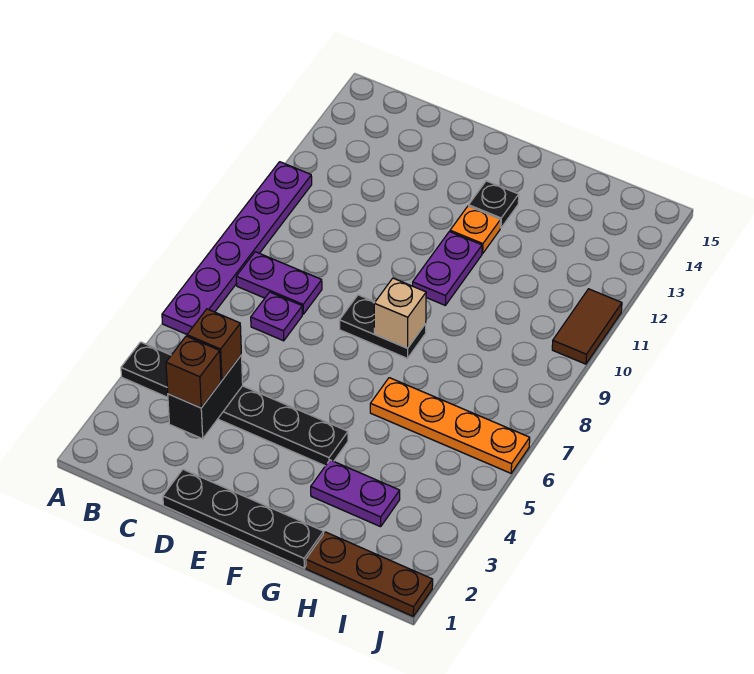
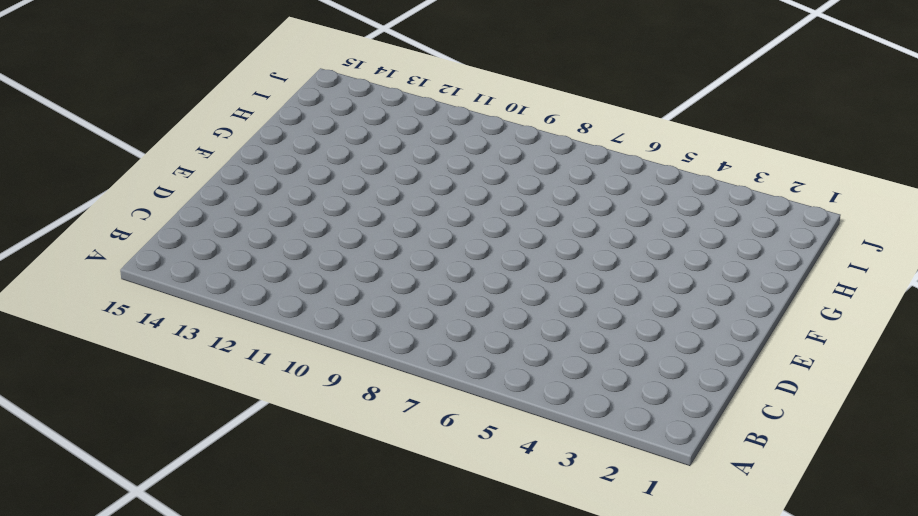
none -> black plate A4:F4 level 1
none -> purple plate A6:A11 level 1
none -> purple plate B8:C8 level 1

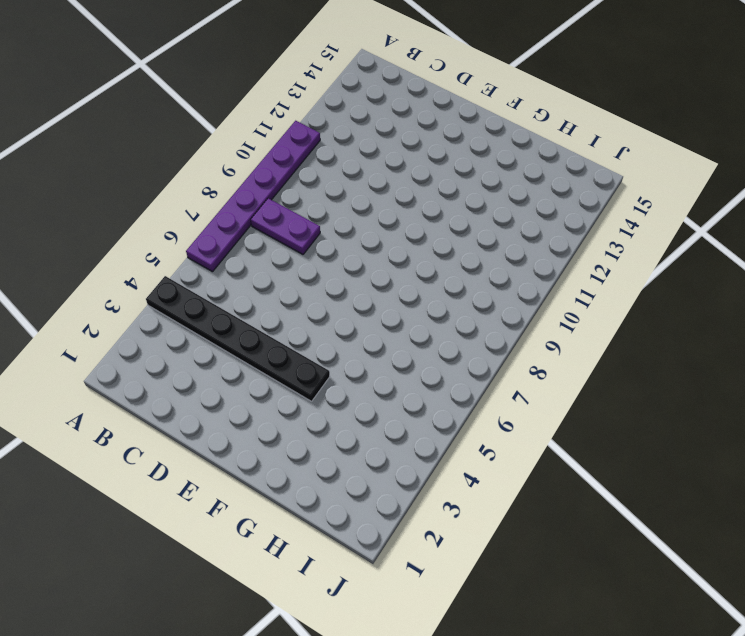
none -> purple plate C7 level 1
none -> black plate D1:G1 level 1
none -> black plate E8:F8 level 1

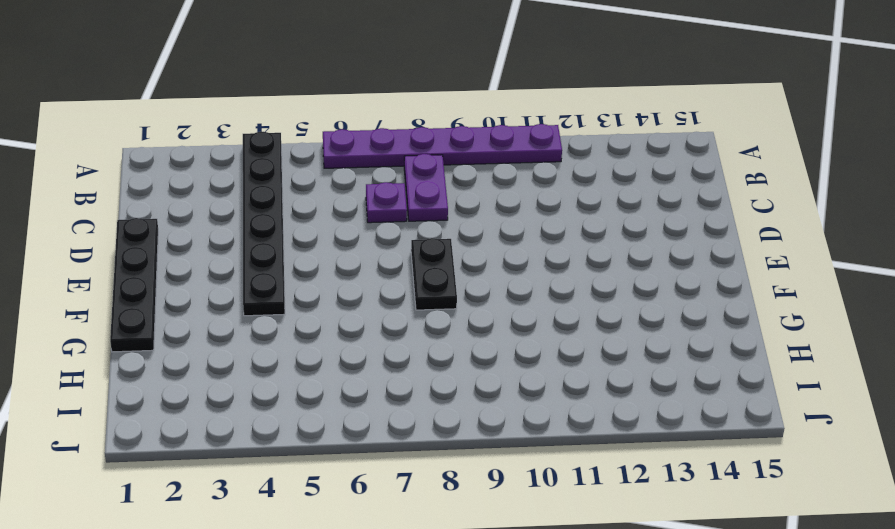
none -> purple plate F10:F11 level 1
none -> orange plate F12 level 1
none -> black plate F13 level 1

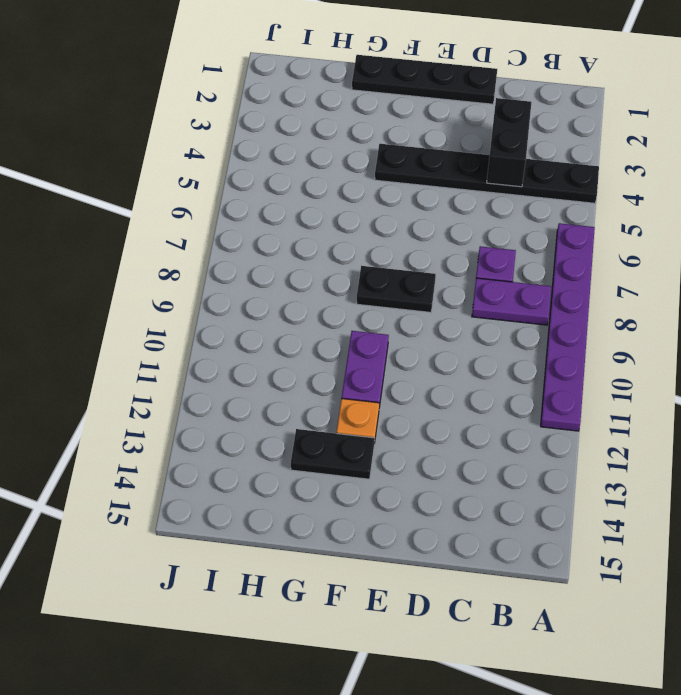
black plate F13:G13 level 1 -> black plate F13 level 1
none -> purple plate G3:H3 level 1
none -> orange plate G6:J6 level 1
none -> brown plate H1:J1 level 1

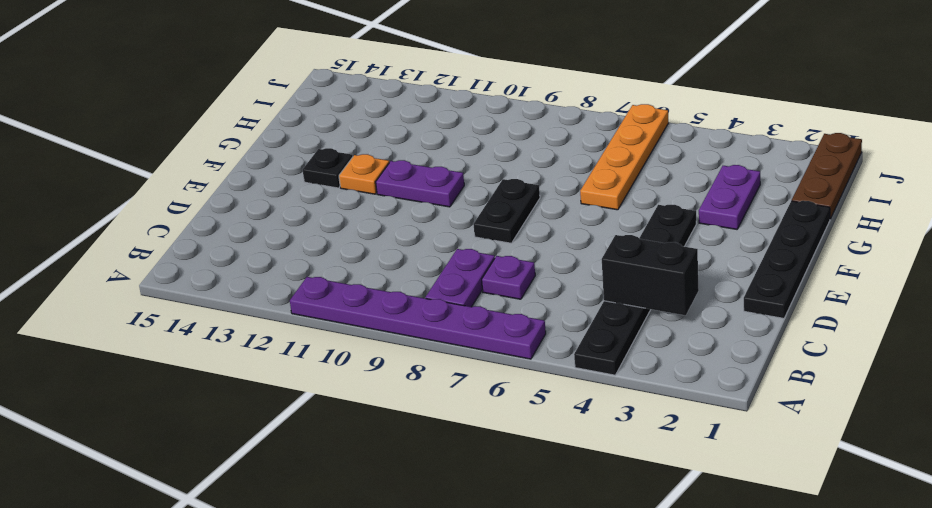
none -> brown tile J10:J11 level 1
none -> tan brick F8 level 2
none -> brown brick C3 level 3

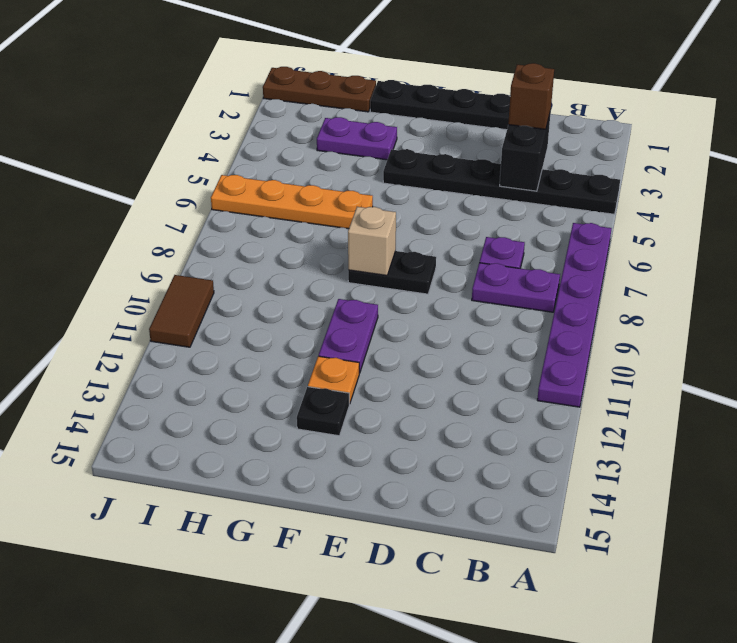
none -> brown brick C4 level 3

